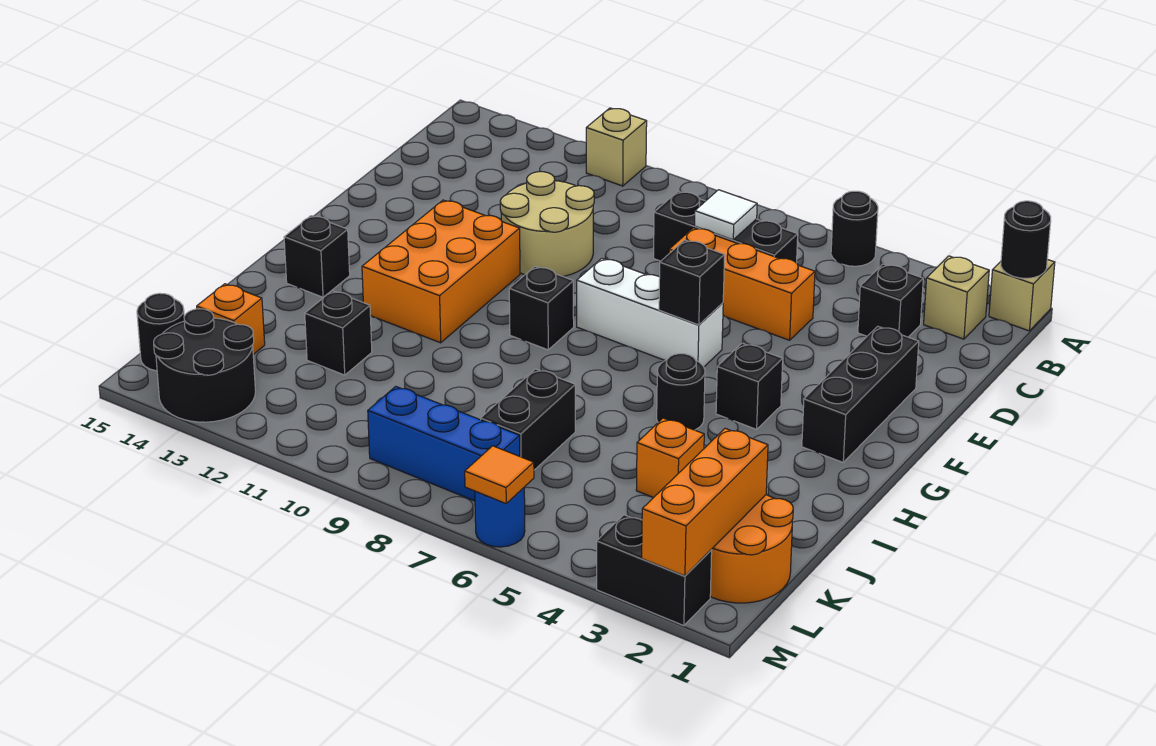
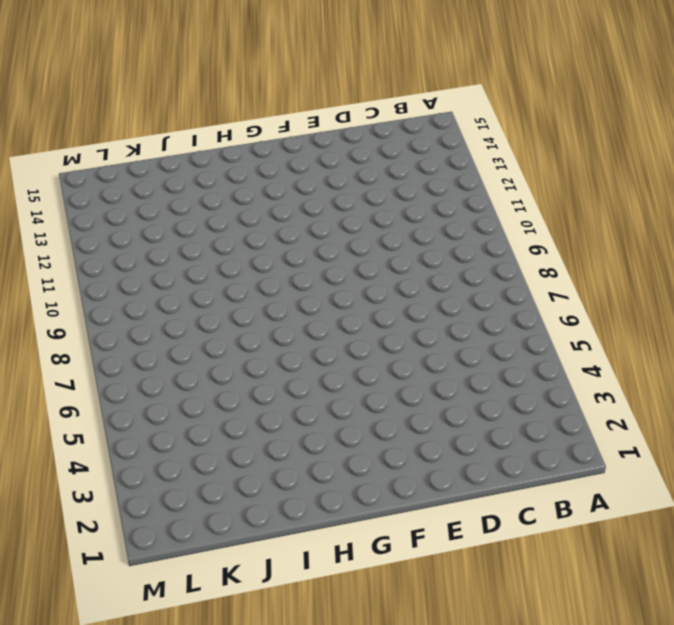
none -> tan brick A1 level 1
none -> black round brick A5 level 1
none -> tan brick A11 level 1
none -> tan brick B2 level 1

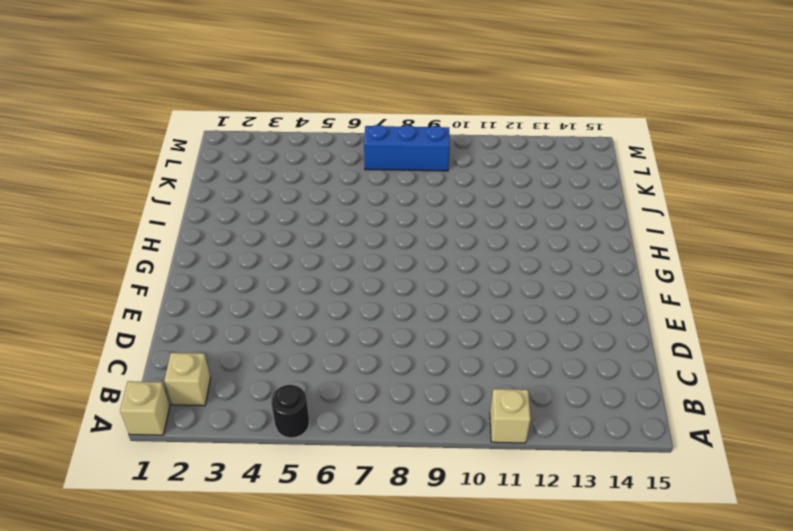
none -> black brick C3 level 1
none -> black brick C6:C8 level 1
none -> orange brick D5:D7 level 1
none -> tan round brick D10:E11 level 1

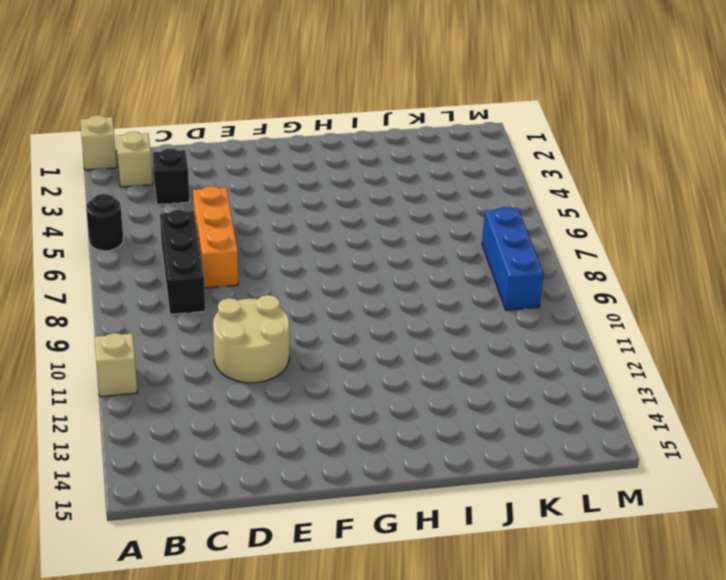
none -> black brick E2:G2 level 1
none -> white brick F6:F8 level 1
none -> orange brick F11:H12 level 1
none -> black brick G4 level 1

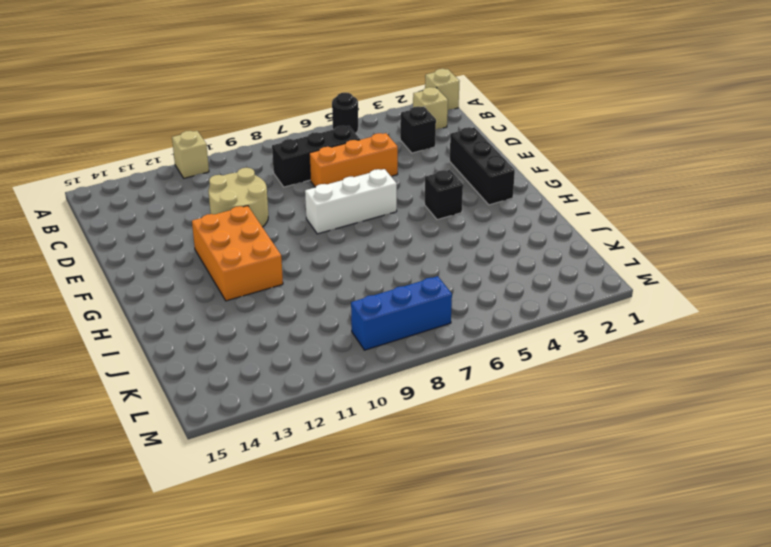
none -> black brick G9 level 1
none -> black round brick H5 level 1
none -> black brick H14 level 1
none -> orange brick J4 level 1

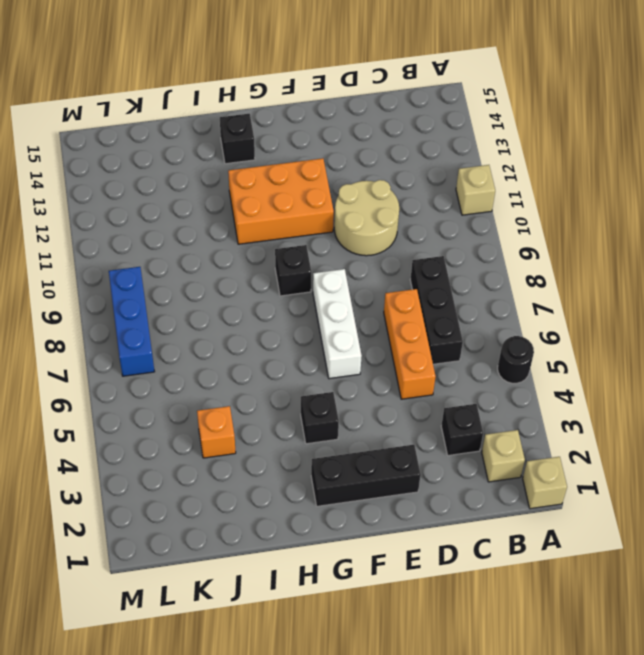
none -> black round brick H5 level 1
none -> black brick J7:K7 level 1
none -> black brick J12 level 1
none -> orange round brick K1:L2 level 1

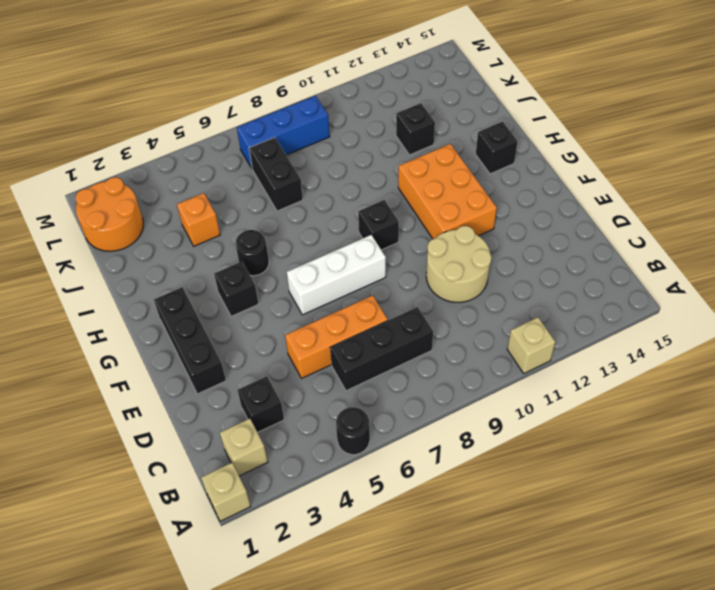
none -> orange brick K14 level 1
none -> black round brick L13:M14 level 1
none -> black round brick L15 level 1
none -> black brick M2:M3 level 1

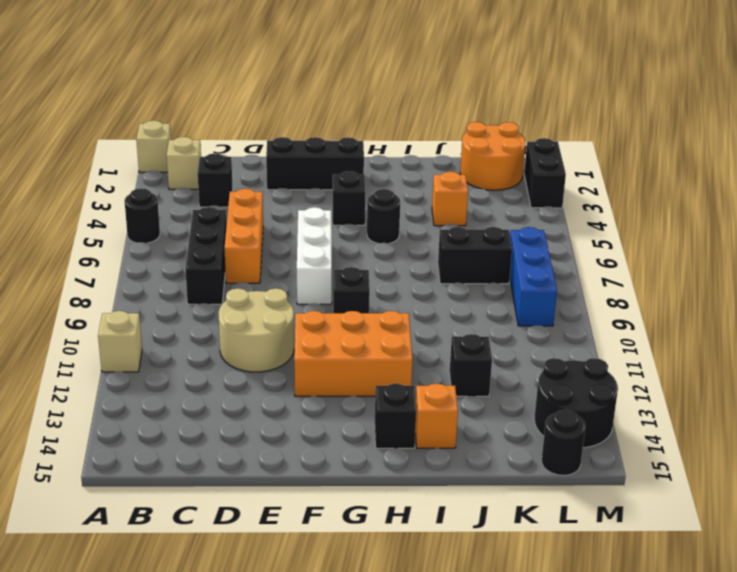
orange brick I14 level 1 -> orange brick K14 level 1
none -> blue round brick M6 level 1
none -> black round brick A1 level 2
none -> white tile C7 level 2
none -> black brick F6 level 2

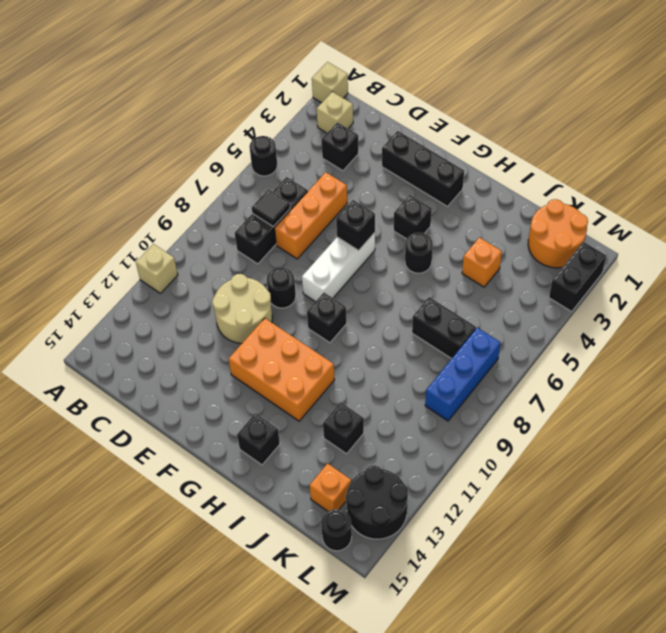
black tile C7 level 2 -> white tile C7 level 2
black round brick E9 level 1 -> black round brick A1 level 2
none -> blue round brick M6 level 1
none -> orange brick K2:M2 level 2
none -> orange tile M6 level 2

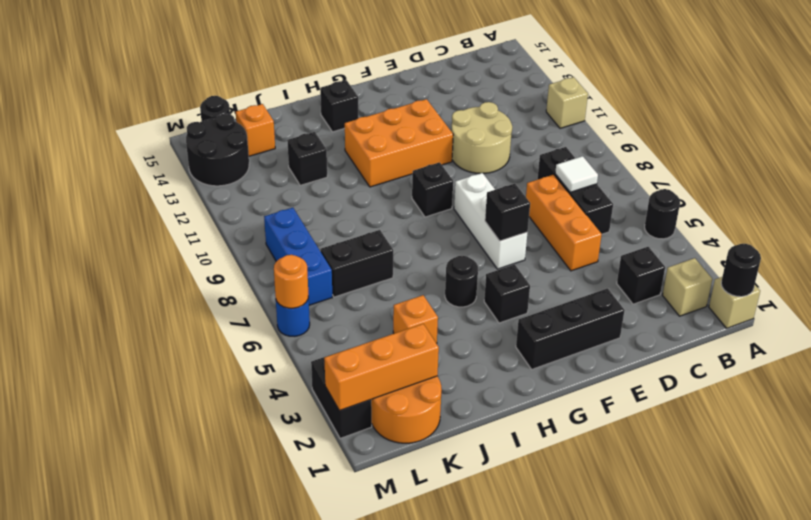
orange round brick M6 level 2 -> orange tile M6 level 2

